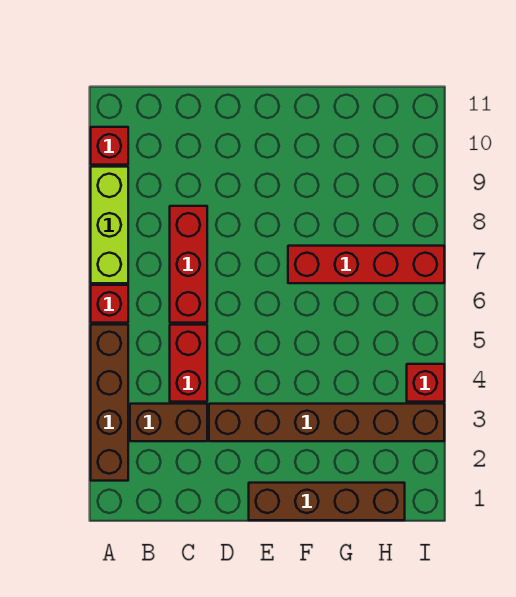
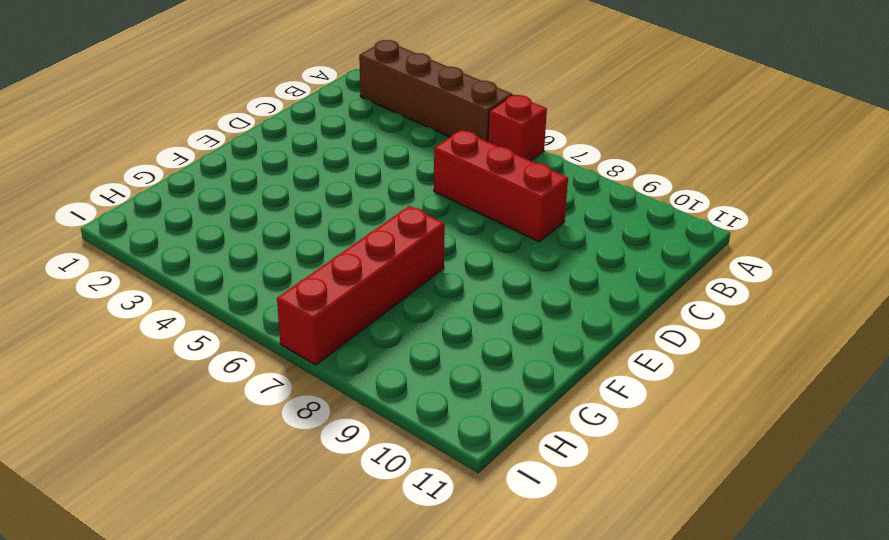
none -> lime brick A7:A9 level 1
none -> red brick A10 level 1

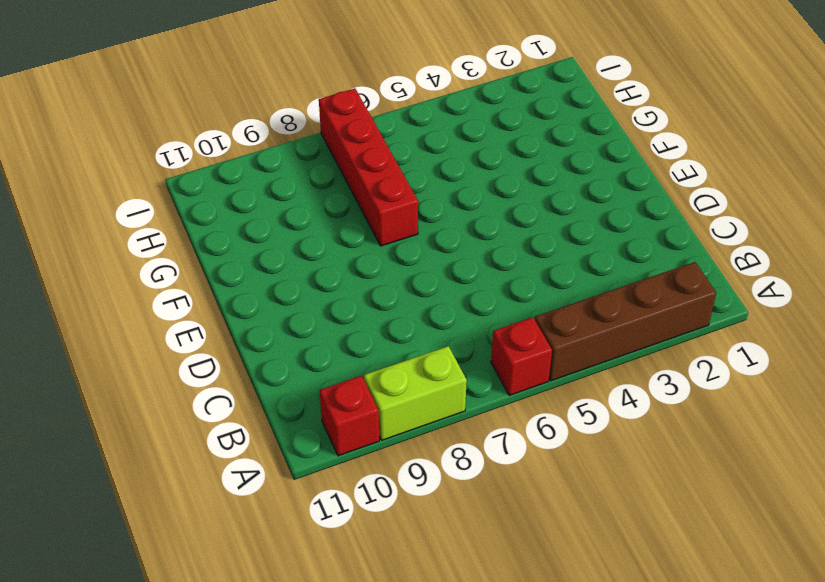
lime brick A8:A9 level 1 -> lime brick A7:A9 level 1
none -> brown brick B3:C3 level 1
none -> red brick C4:C5 level 1

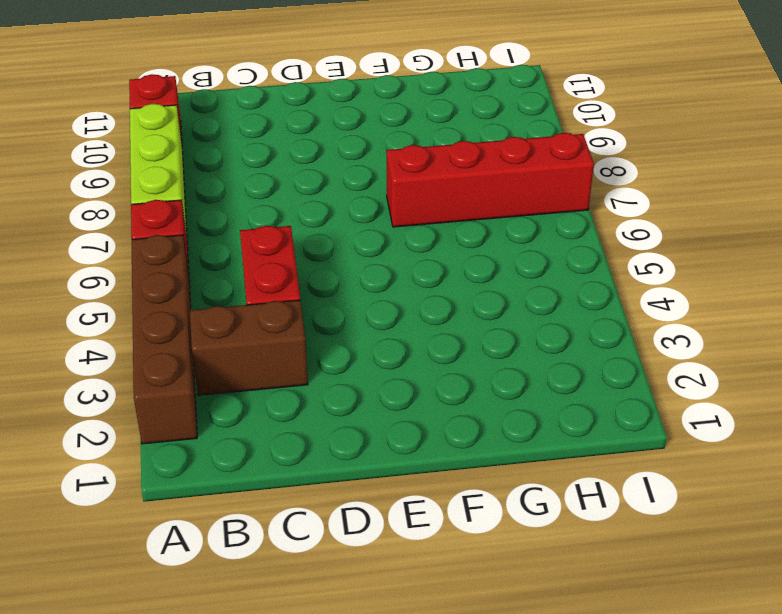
none -> red brick C6:C8 level 1
none -> brown brick D3:I3 level 1

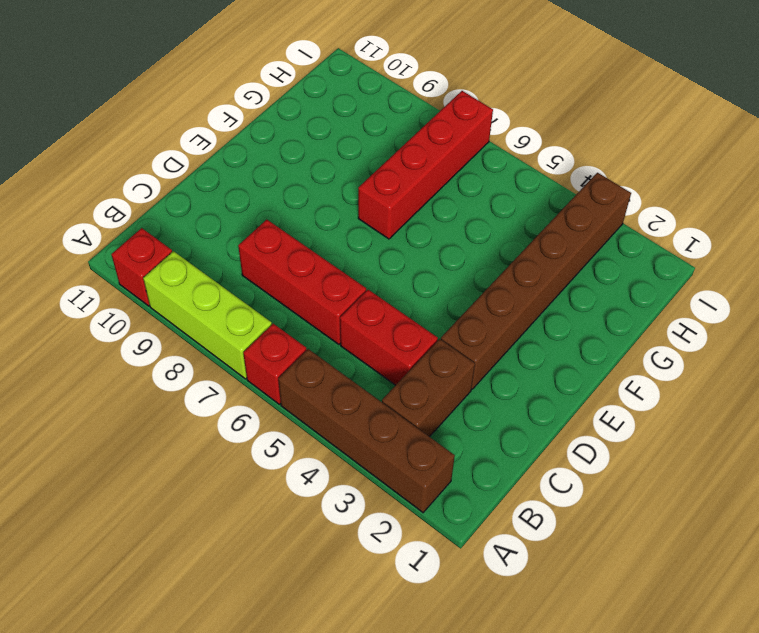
none -> brown brick E1:H1 level 1
none -> red brick I4 level 1

